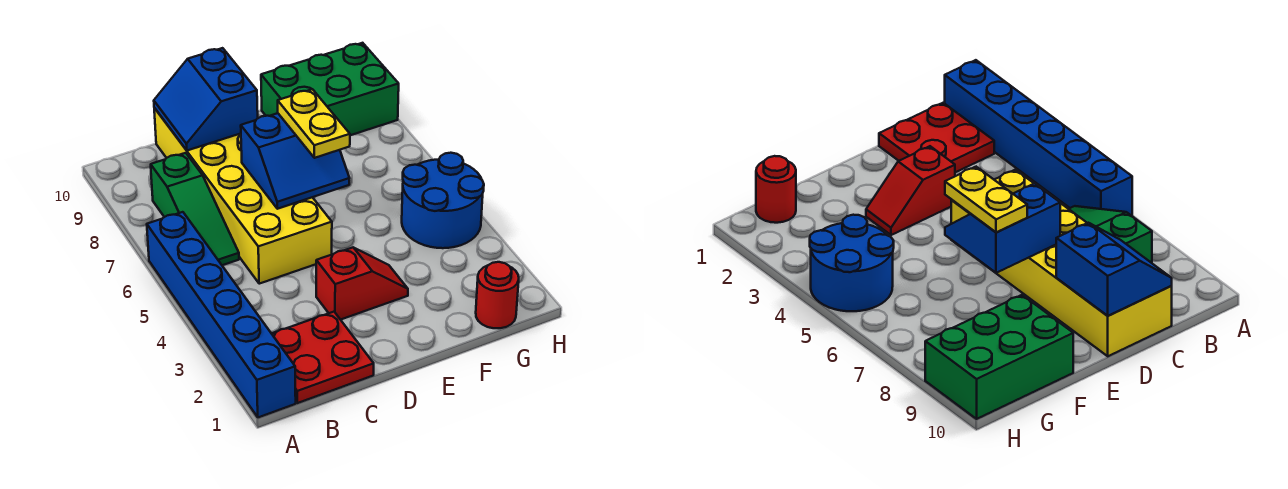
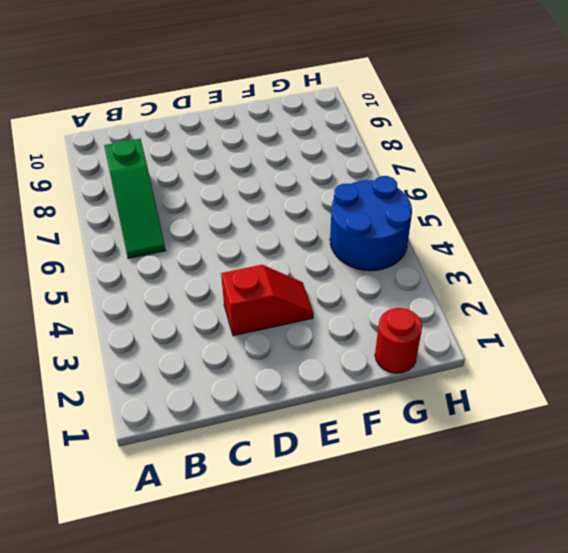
none -> blue brick A1:A6 level 1
none -> red plate B1:C2 level 1

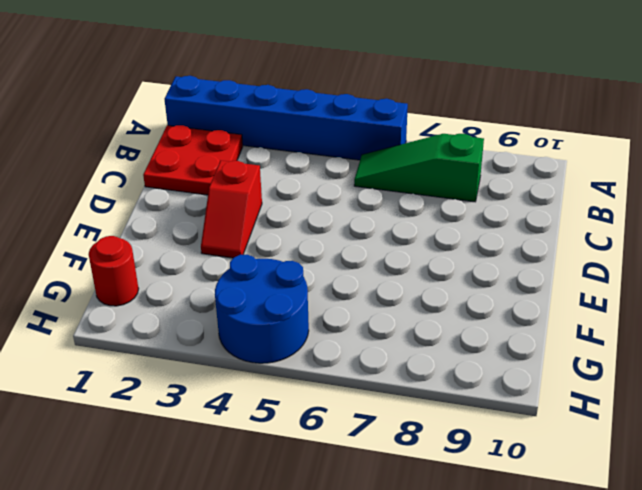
none -> yellow brick C5:D10 level 1
none -> green brick F9:H10 level 1

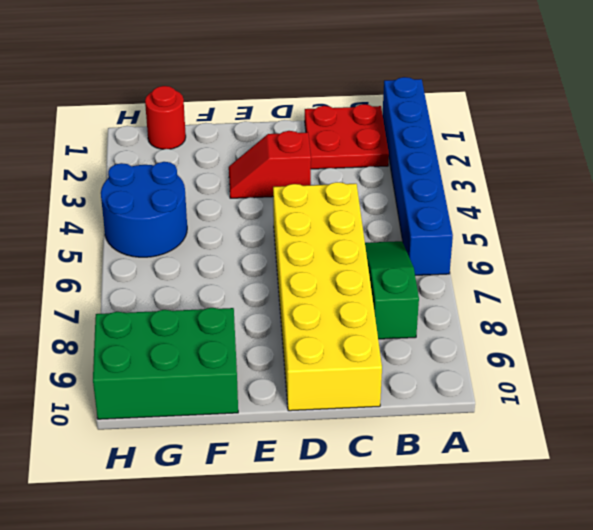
none -> blue slope C9:D10 level 2 top D
none -> blue slope D6:E7 level 2 top 7

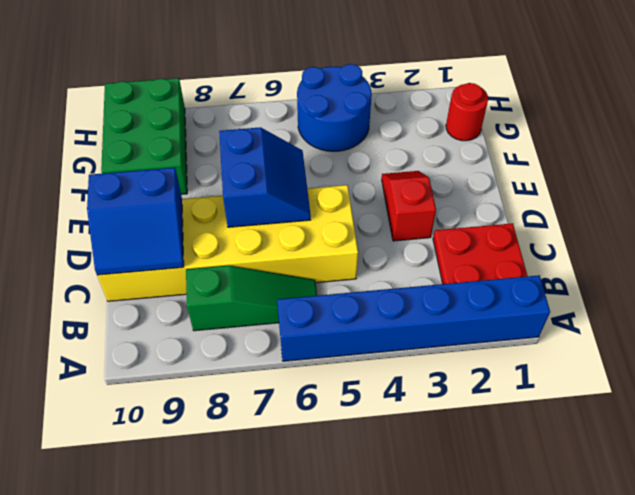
none -> yellow plate E6:E7 level 3

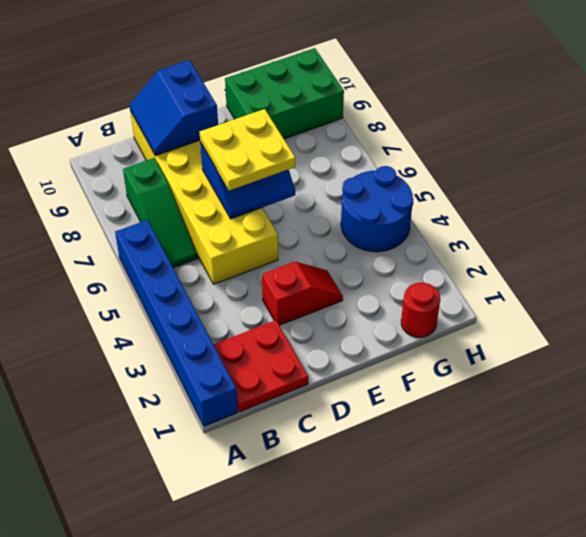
yellow plate D6:E7 level 3 -> yellow plate E6:E7 level 3

